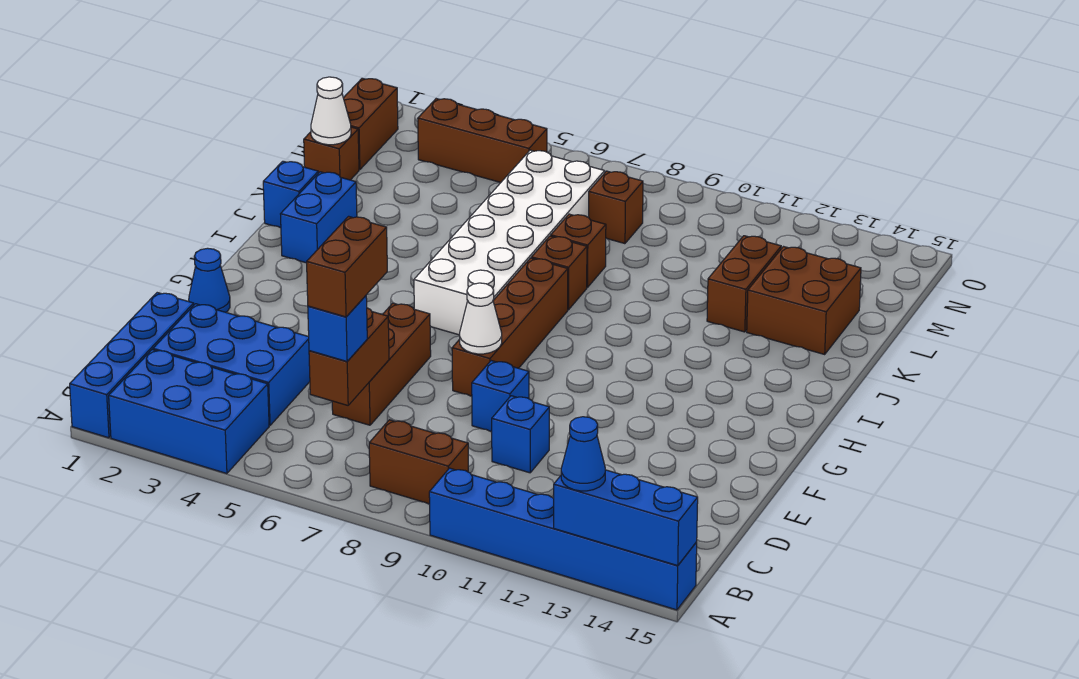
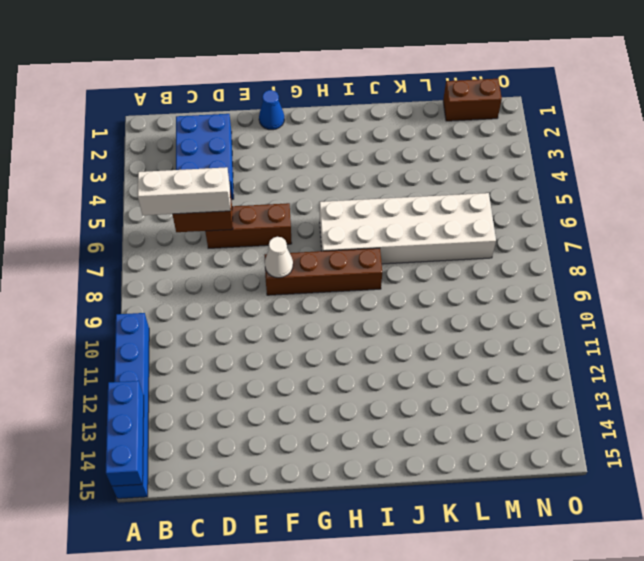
white brick B6:D6 level 3 -> blue brick C6 level 3
none -> blue brick A1:D1 level 1
none -> blue brick A2:B4 level 1
none -> brown brick B8:B9 level 1

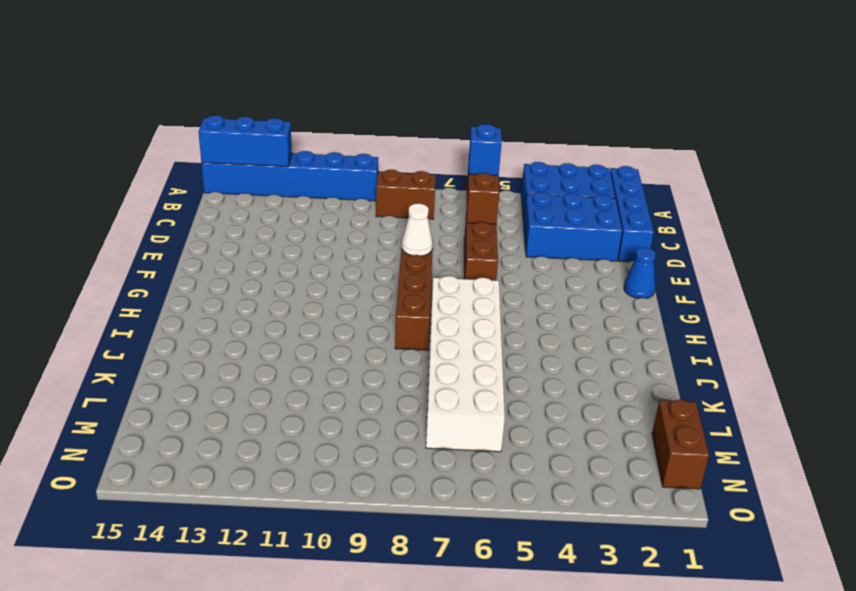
none -> blue brick D10 level 1
none -> blue brick E9 level 1
none -> blue brick I2:J2 level 1

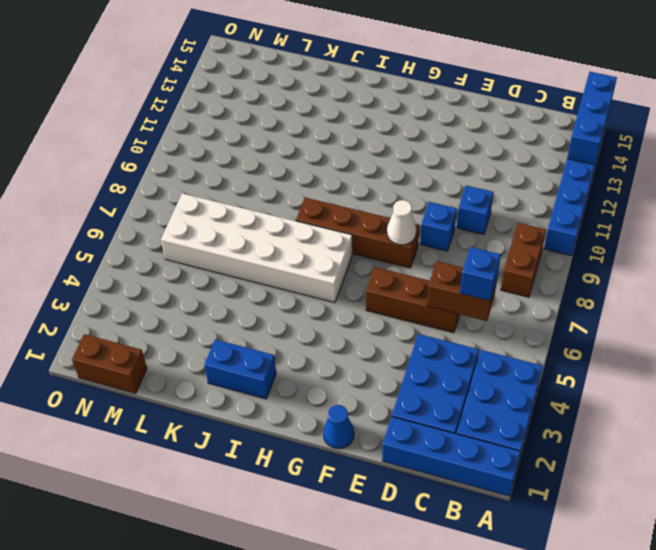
none -> blue brick J1 level 1
none -> brown brick J8 level 1
none -> brown brick K8 level 1

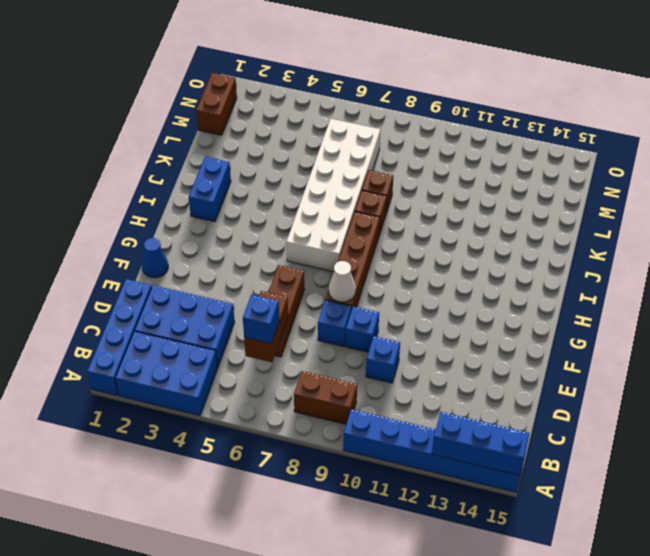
blue brick E8 level 1 -> blue brick J1 level 1
none -> brown brick K12:L12 level 1
none -> brown brick K13:L14 level 1
none -> brown brick L1 level 1

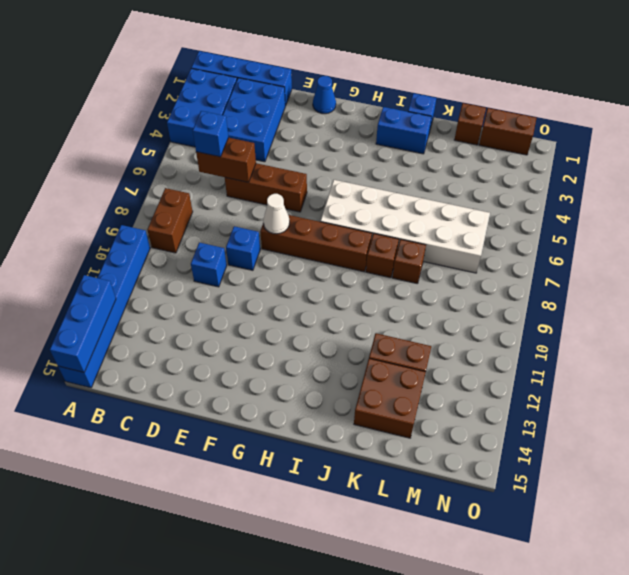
none -> brown brick M8 level 1
none -> brown brick N3:N5 level 1
none -> white cone L1 level 2

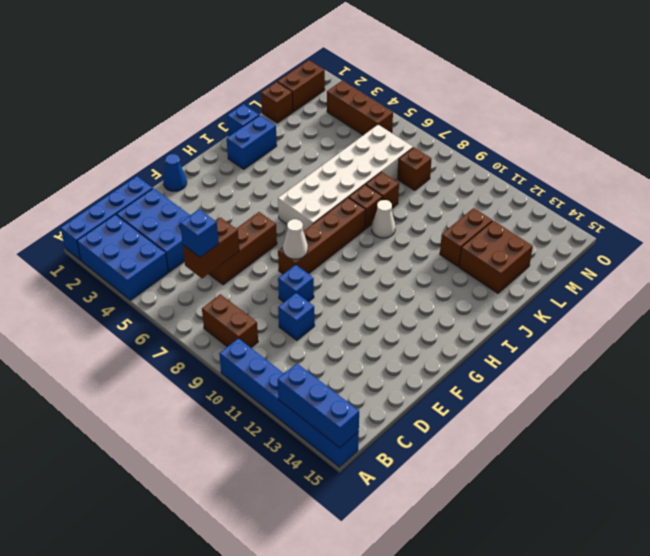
white cone J9 level 1 -> white cone L1 level 2
none -> blue cone A13 level 3
none -> brown brick C6:D6 level 4

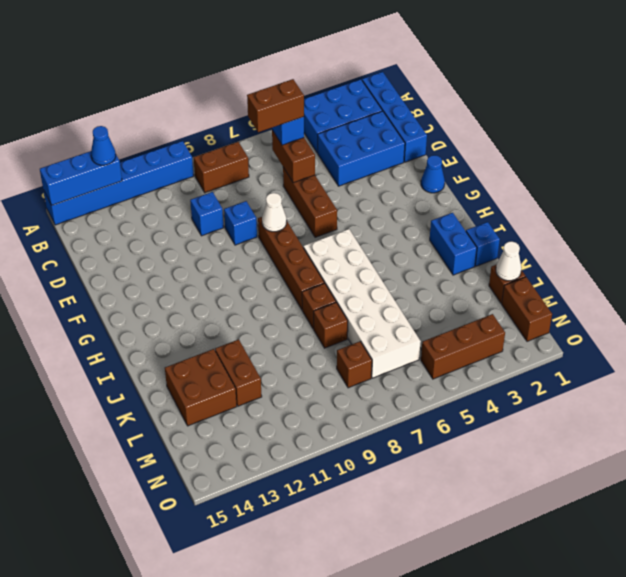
brown brick C6:C7 level 4 -> brown brick C6:D6 level 4

